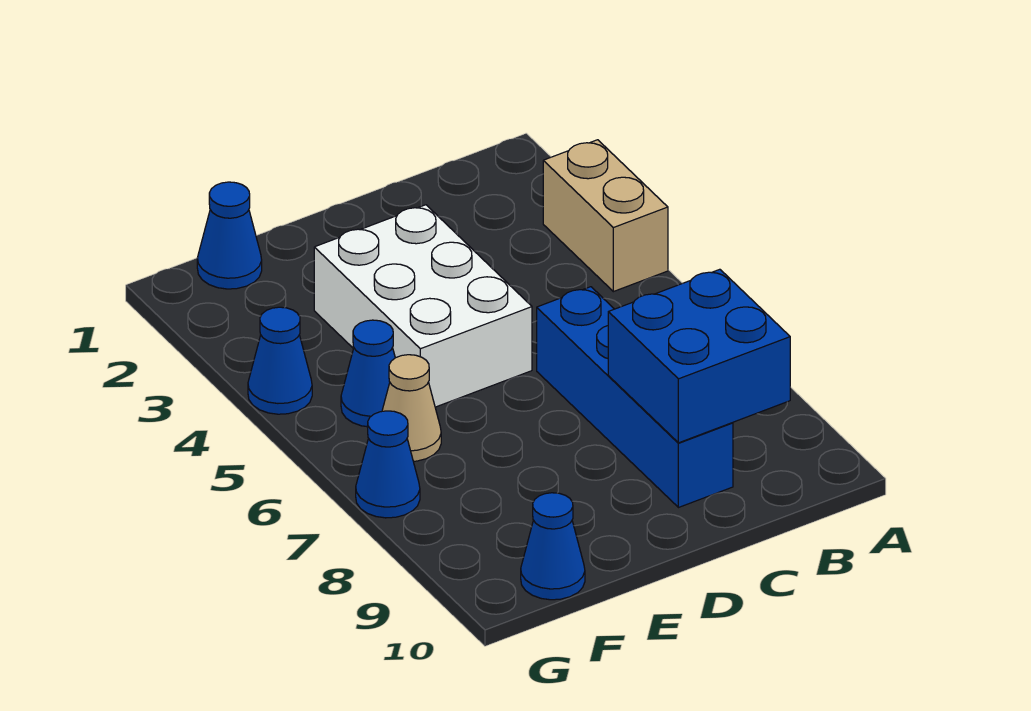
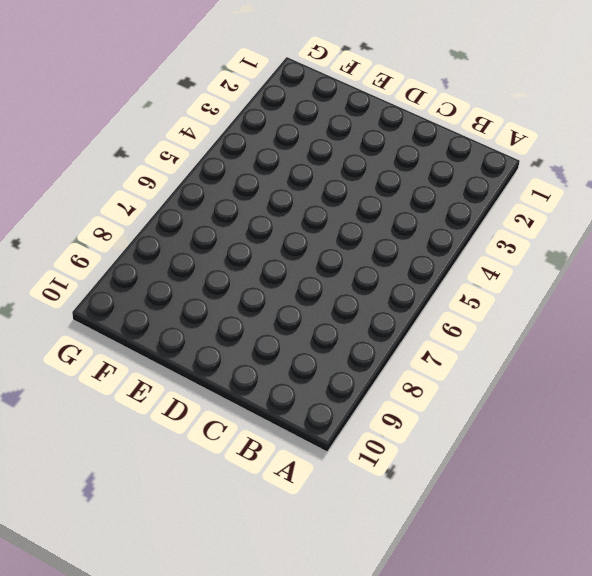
none -> tan brick A3:A4 level 1
none -> blue brick C6:C9 level 1

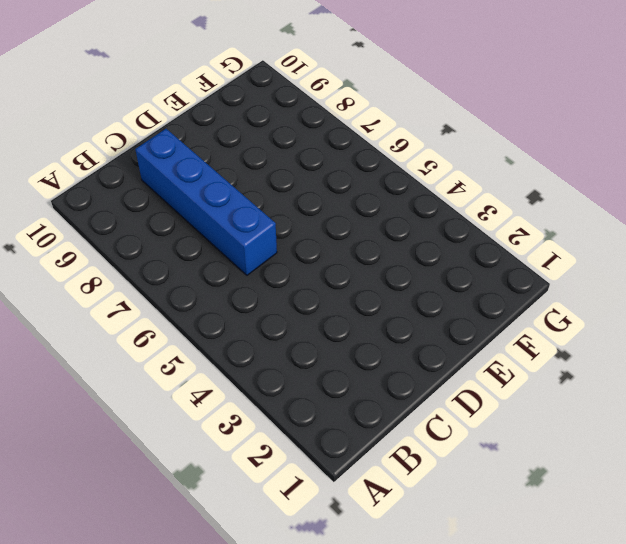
none -> tan brick A3:A4 level 1
none -> white brick D3:E5 level 1

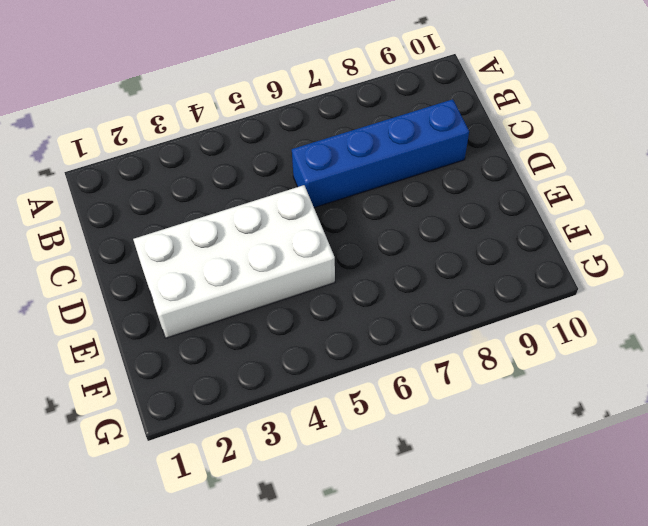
white brick D2:E5 level 1 -> white brick D3:E5 level 1
none -> tan brick A3:A4 level 1
none -> blue cone F1 level 1

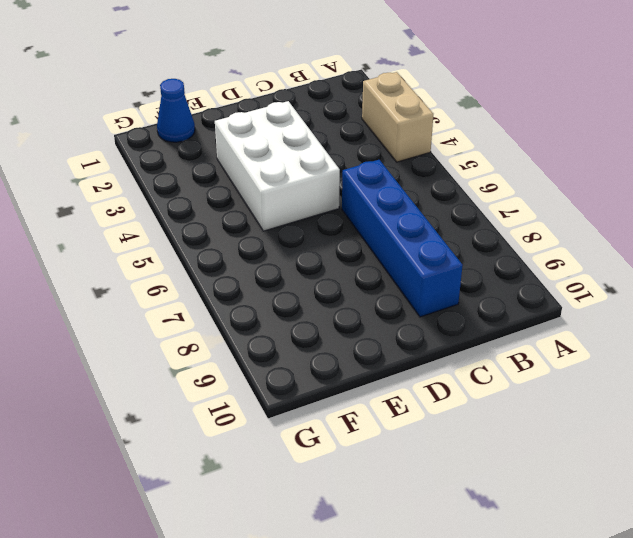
none -> blue cone F5 level 1
none -> tan cone F6 level 1

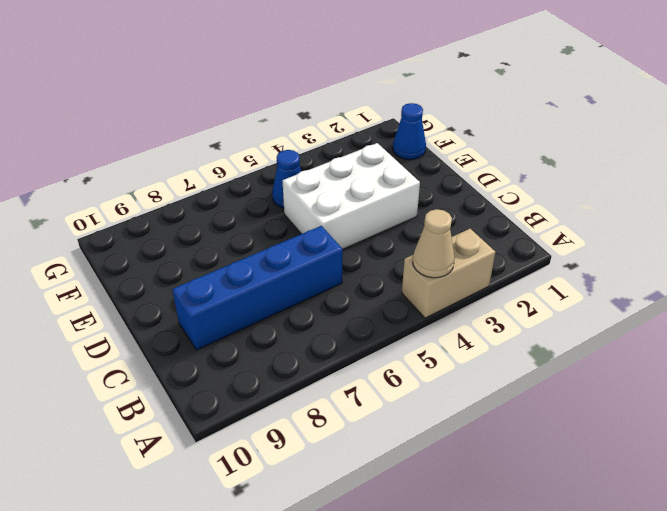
tan cone A4 level 2 -> tan cone F6 level 1
none -> blue cone F10 level 1
none -> blue cone G4 level 1

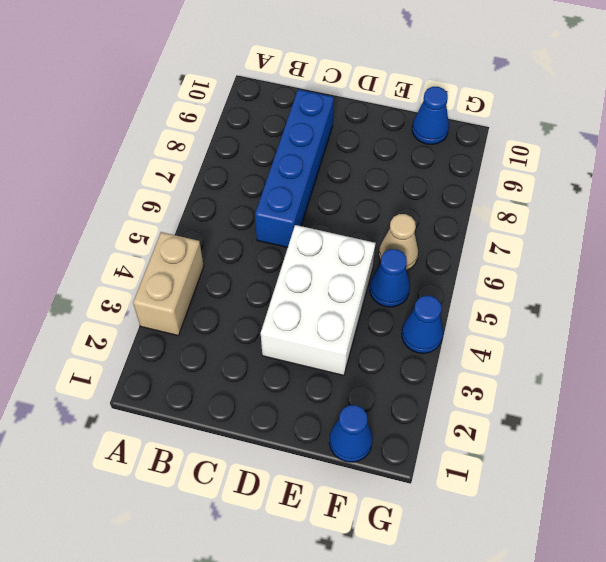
none -> blue cone G7 level 1
none -> blue brick B8:C9 level 2

